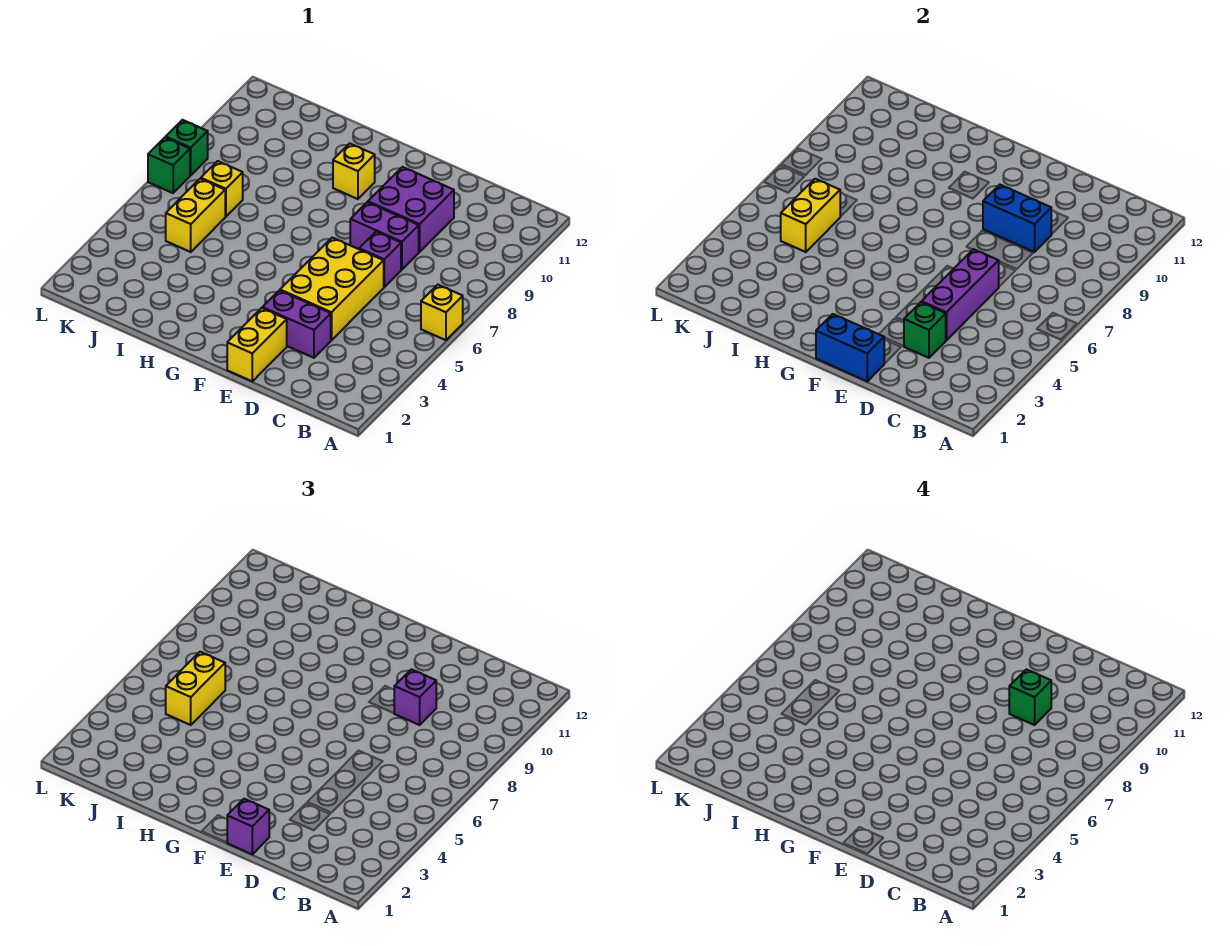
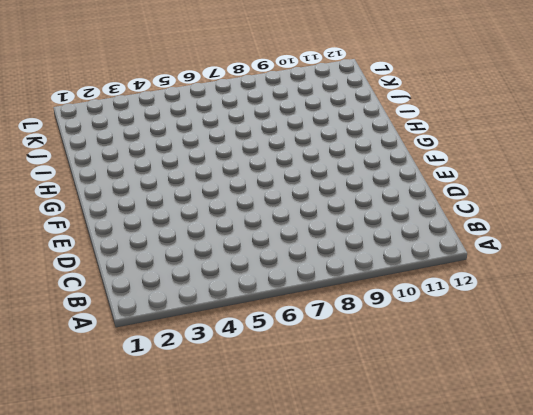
none -> yellow brick A6 level 1
none -> purple brick D3:E3 level 1
none -> yellow brick D4:E6 level 1

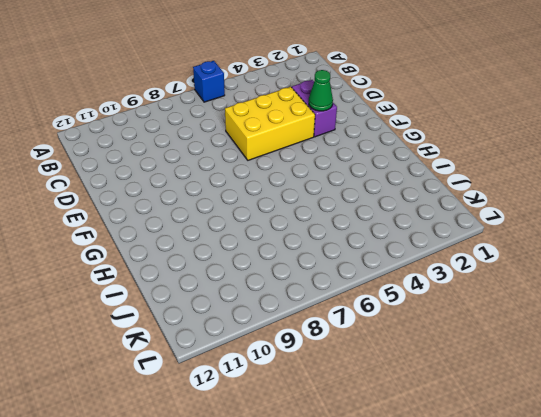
blue brick A6 level 1 -> yellow brick A6 level 1
green cone E3 level 2 -> none
none -> purple brick D7 level 1
none -> purple brick D8:E8 level 1
none -> purple brick D9:E10 level 1

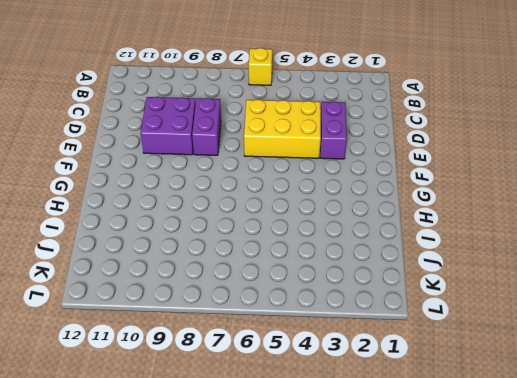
none -> purple brick D7 level 1
none -> yellow brick E1:E2 level 1
none -> yellow brick G10 level 1

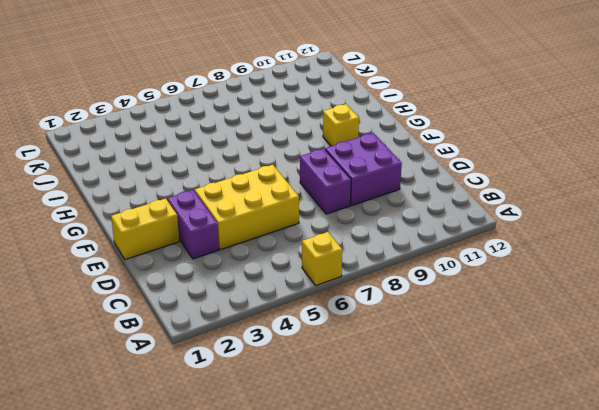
none -> purple brick D7 level 1
none -> yellow brick J5:J6 level 1
none -> yellow brick J7 level 1

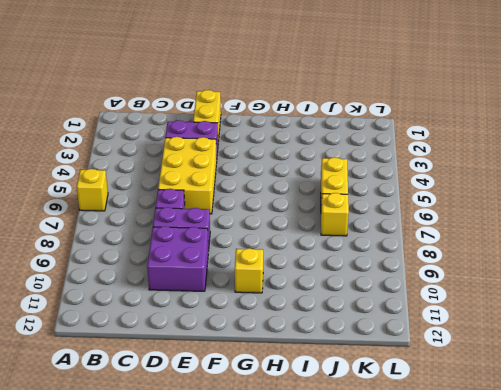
none -> green brick L7 level 1
none -> green brick L8 level 1
none -> green brick D3 level 2

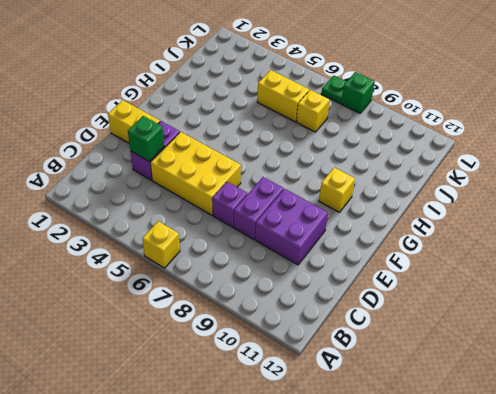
green plate L7 level 1 -> green brick L7 level 1
none -> purple brick D4:D6 level 2
none -> blue brick D9:E9 level 2
none -> blue brick E1:F1 level 2

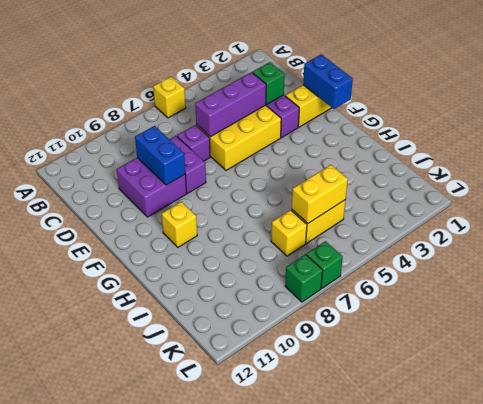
none -> purple brick D9 level 3
none -> purple brick E1 level 3
none -> yellow brick J5:J6 level 3

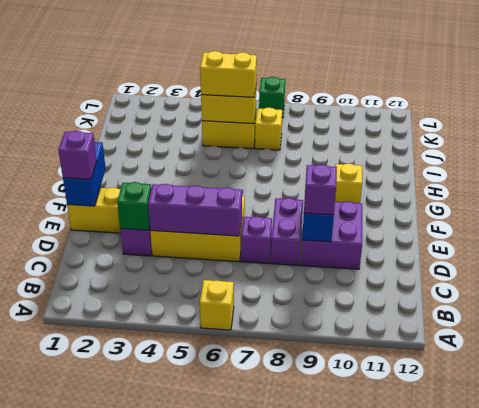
none -> green brick L8 level 1
none -> green brick D9 level 4

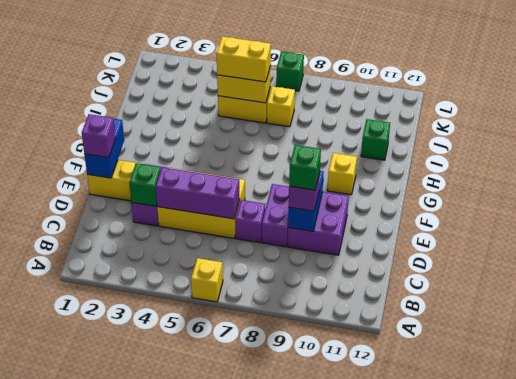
green brick I11 level 1 -> green brick L8 level 1

